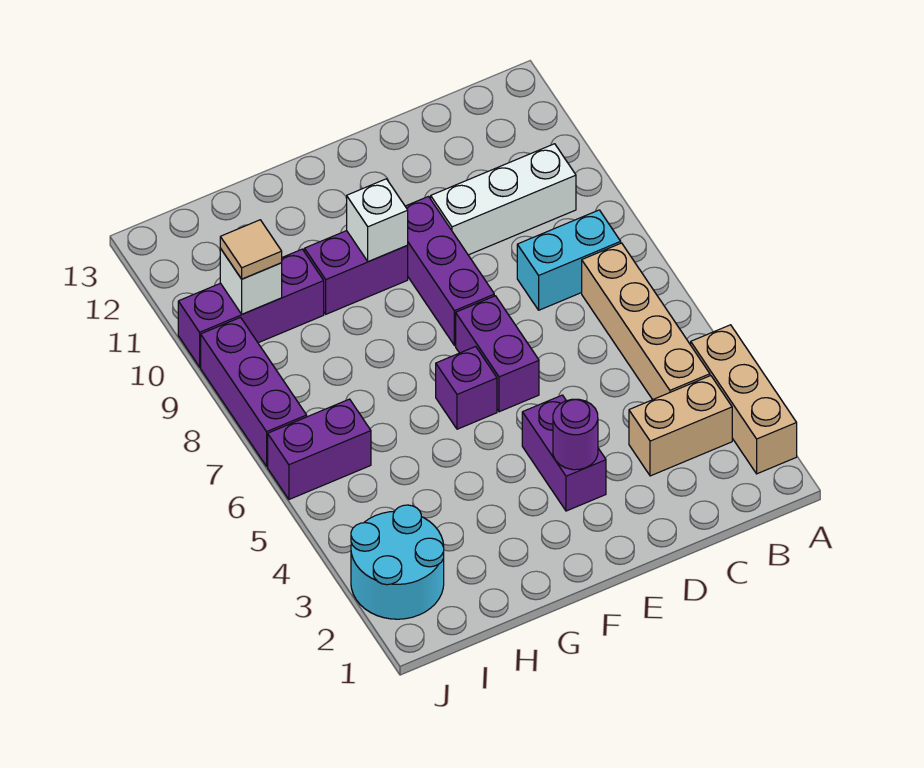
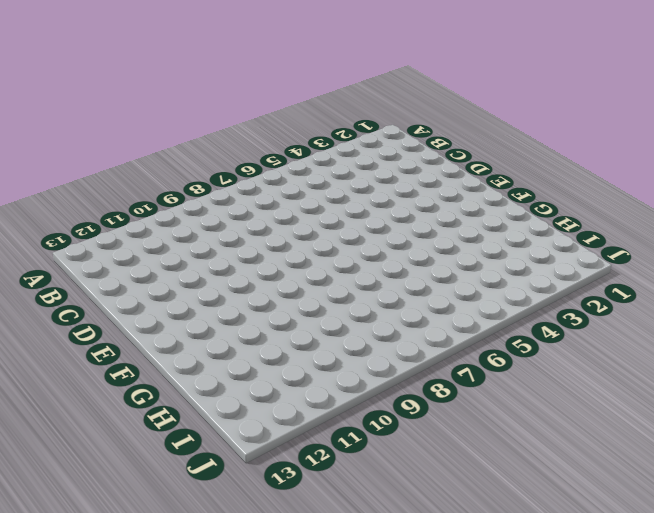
none -> tan brick A2:A4 level 1
none -> tan brick B3:C3 level 1
none -> tan brick B4:B7 level 1

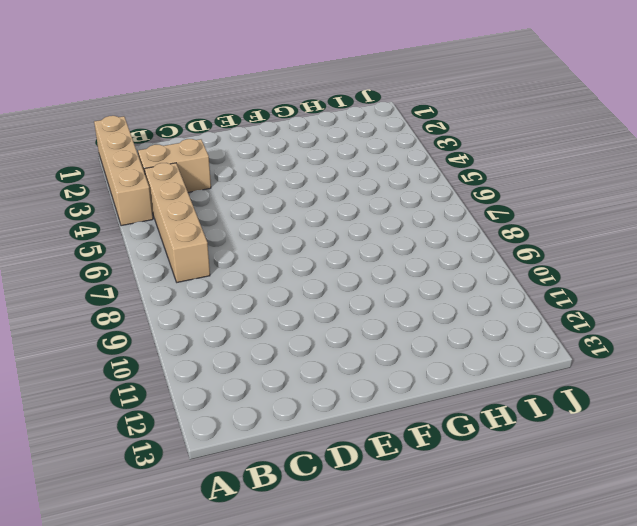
tan brick A1:A4 level 1 -> tan brick A2:A4 level 1
none -> cyan brick B8:C8 level 1
none -> white brick B10:D10 level 1
none -> purple brick E3:E4 level 1

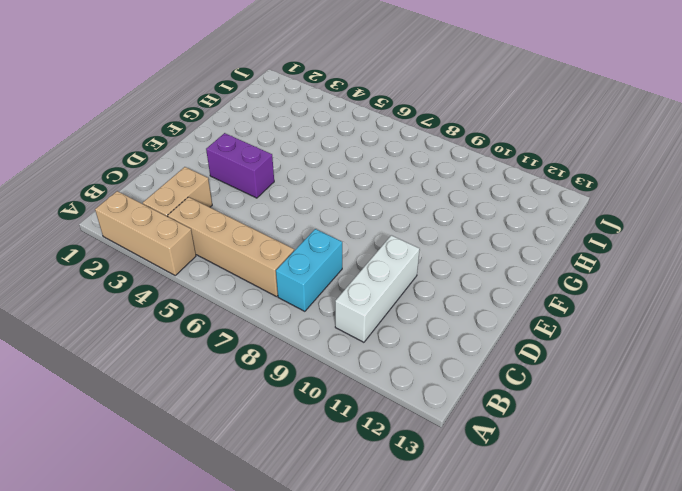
none -> purple brick E6:E7 level 1
none -> purple brick E8:E10 level 1
none -> purple brick F6 level 1

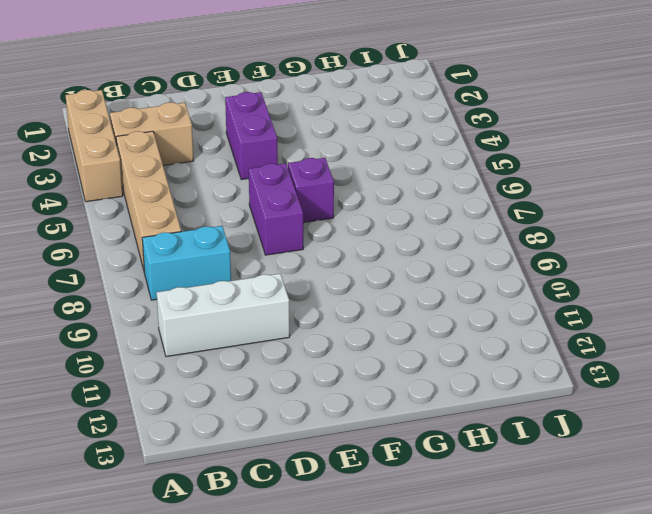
none -> purple brick E8:E10 level 1
none -> purple brick F10:G10 level 1
none -> purple brick H10:J10 level 1

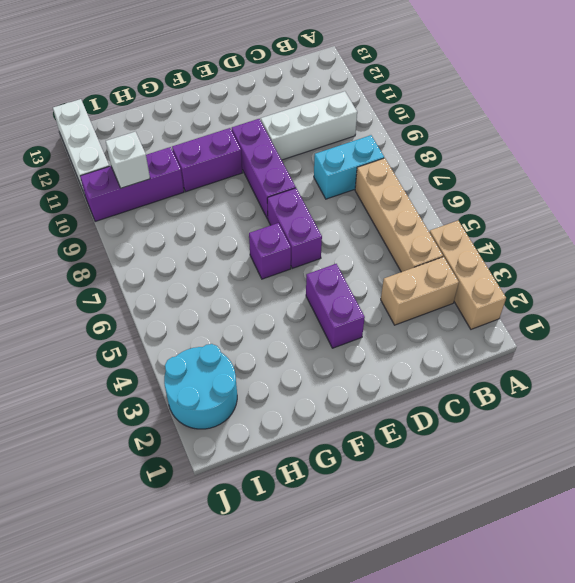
white brick J11:J13 level 1 -> none
none -> purple brick I6:J6 level 1
none -> purple brick J7:J9 level 1
none -> purple round brick E3 level 2

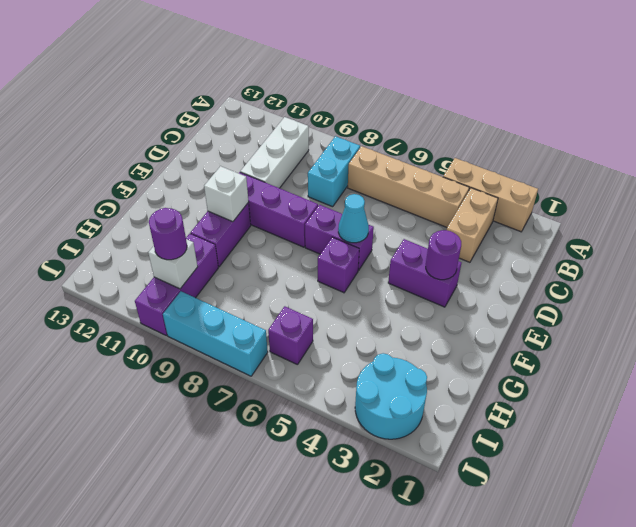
cyan cone E6 level 2 -> none
purple brick I6 level 1 -> purple brick I6:J6 level 1
purple round brick I10 level 3 -> tan tile I10 level 3
cyan brick J7:J9 level 1 -> purple brick J7:J9 level 1

